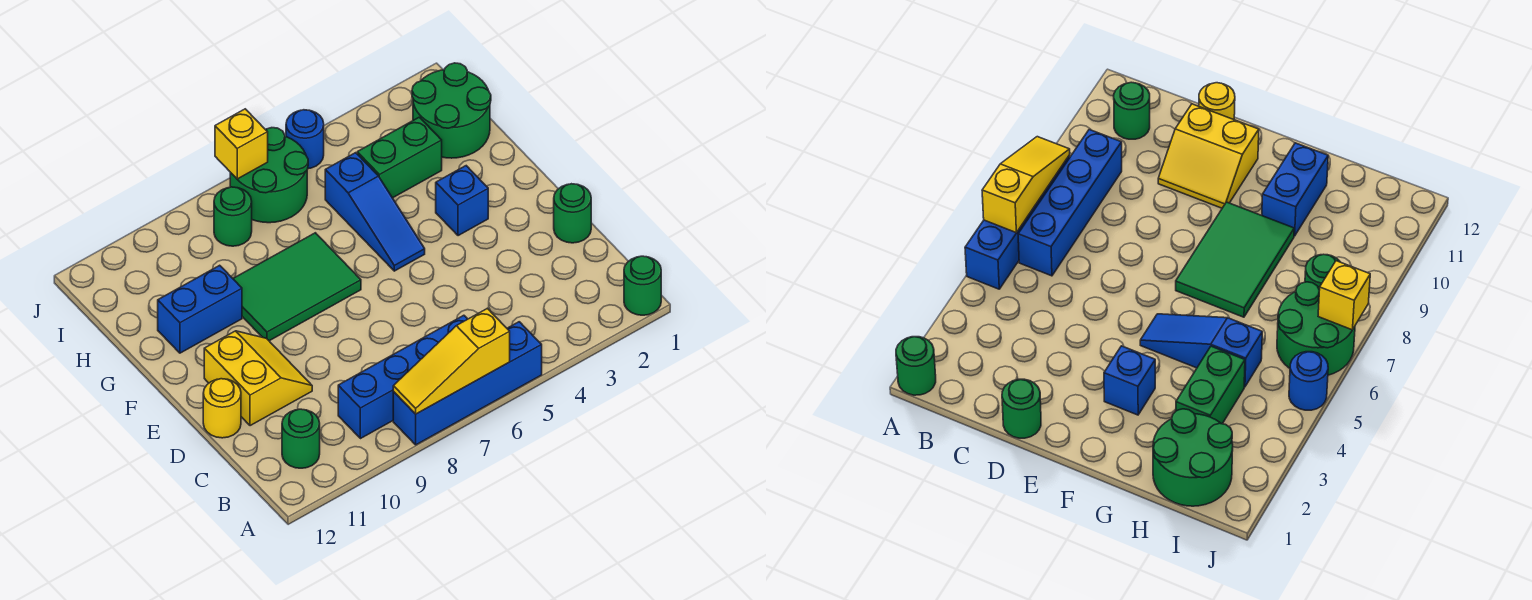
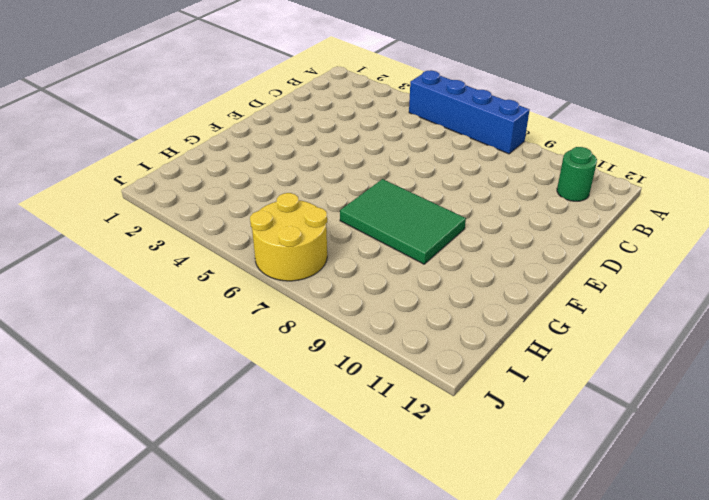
yellow round brick I6:J7 level 1 -> green round brick I6:J7 level 1
none -> green round brick A1 level 1
none -> blue brick B6:B9 level 1
none -> green round brick D1 level 1

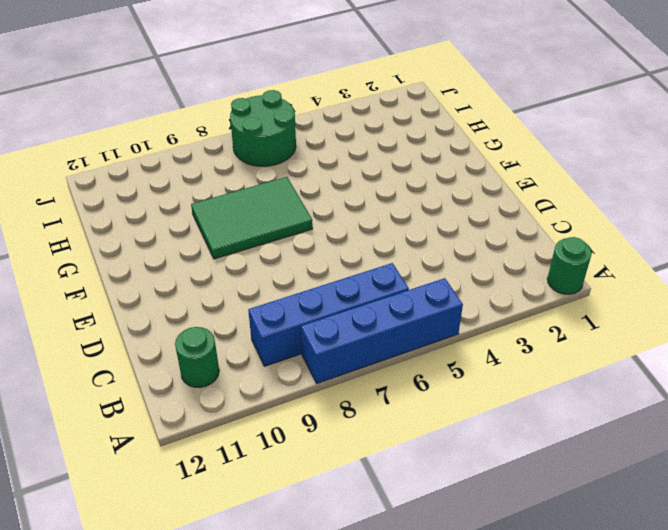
none -> green round brick D1 level 1
none -> yellow slope D10:E11 level 1 top 11
none -> yellow round brick D12 level 1

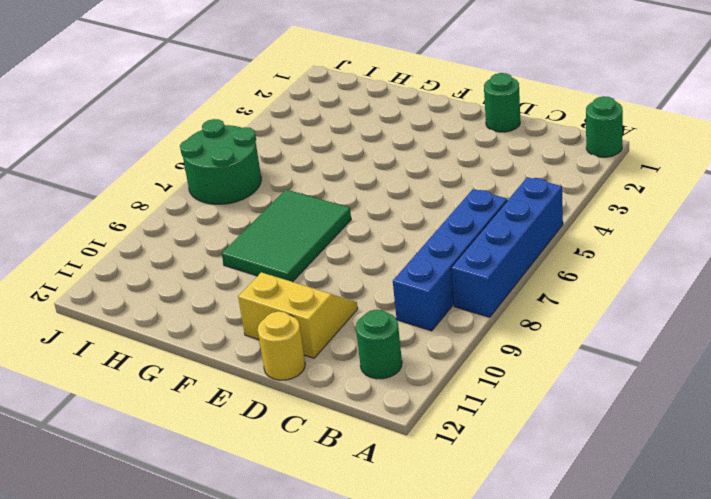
none -> blue brick F3 level 1
none -> blue slope F5:H5 level 1 top H
none -> blue brick G10:G11 level 1

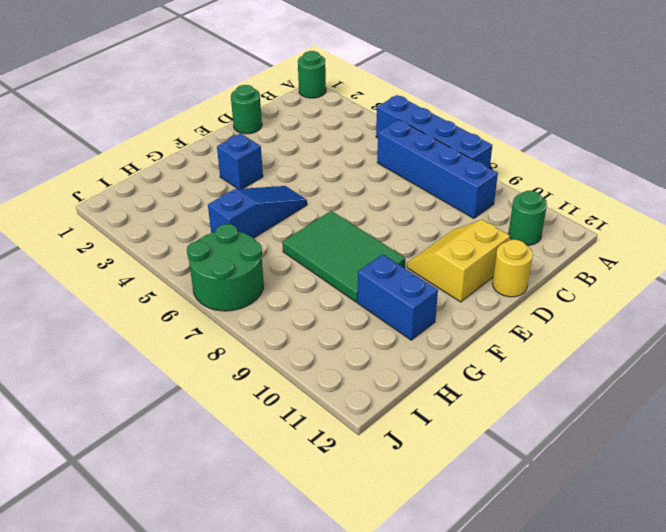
none -> green round brick H1:I2 level 1
none -> green brick H3:H4 level 1
none -> green round brick I8 level 1

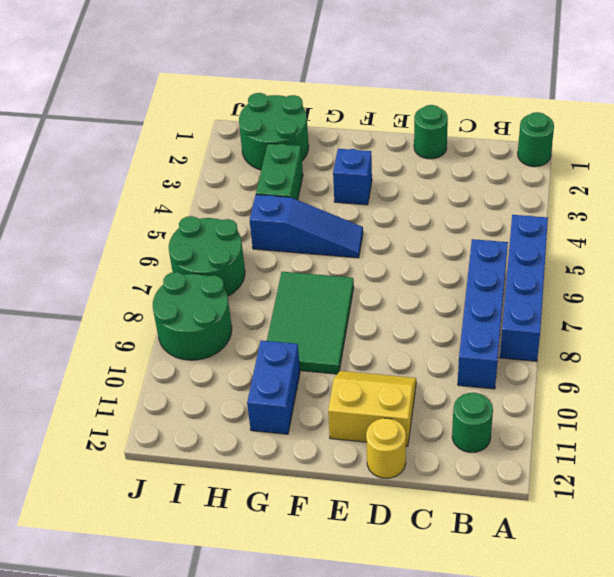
green round brick I8:J9 level 1 -> green round brick I8 level 1
none -> blue round brick J5 level 1
none -> yellow slope A6:A8 level 2 top 6
none -> yellow brick J7 level 2

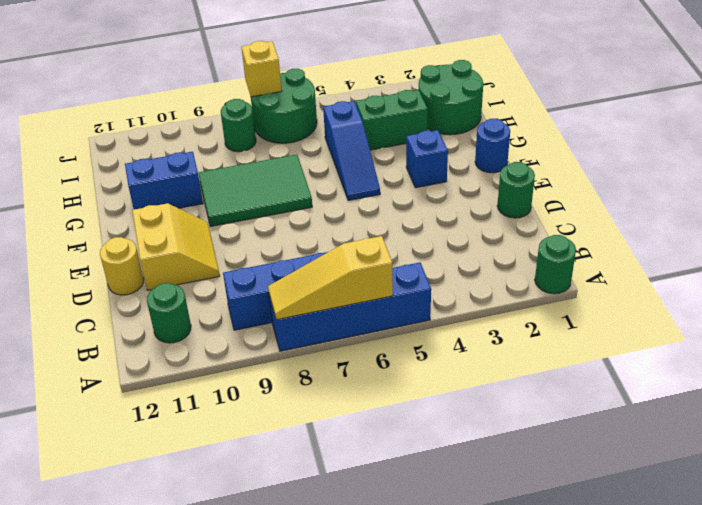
blue round brick F1 level 1 -> blue round brick J5 level 1

